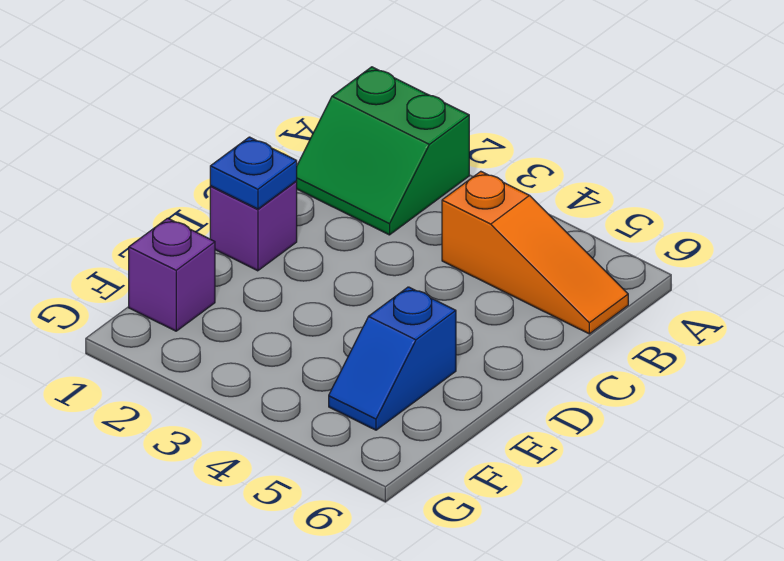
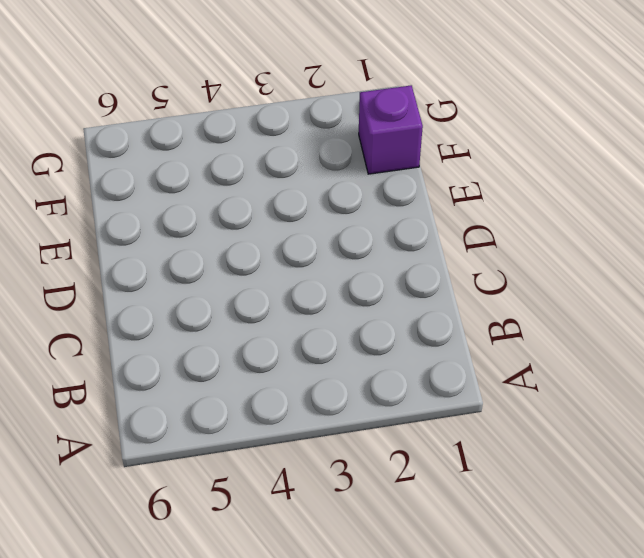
none -> green slope A1:B2 level 1 top A
none -> orange slope B4:B6 level 1 top 4

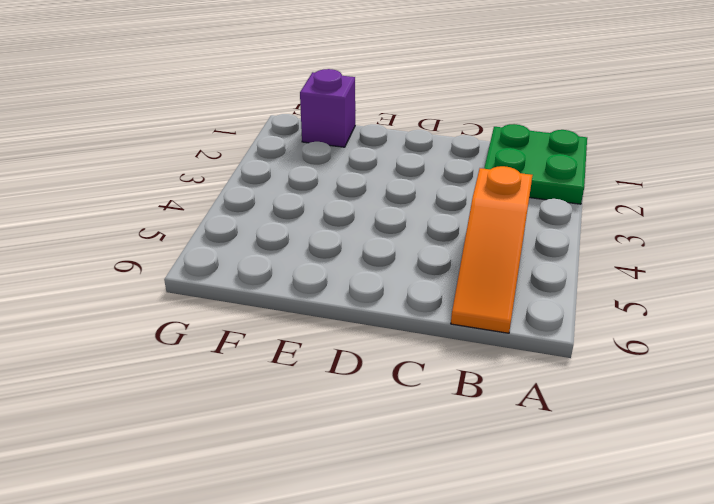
green plate A1:B2 level 1 -> green slope A1:B2 level 1 top A
none -> purple brick D1 level 1
none -> blue slope E5:F5 level 1 top E

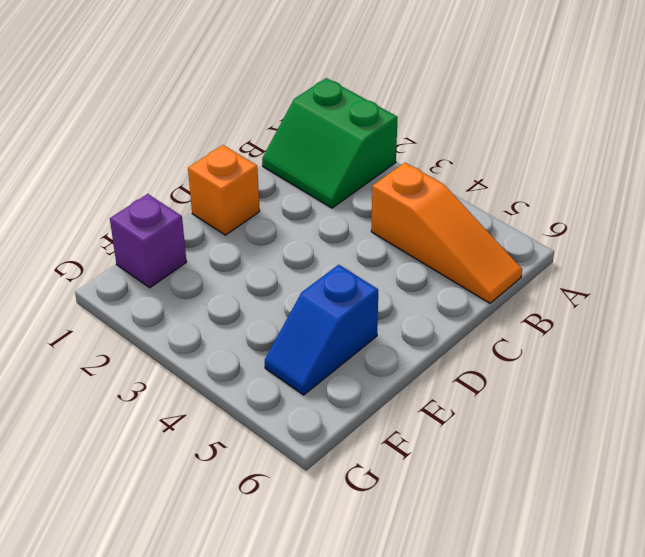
orange brick D1 level 1 -> purple brick D1 level 1
none -> blue plate D1 level 2

